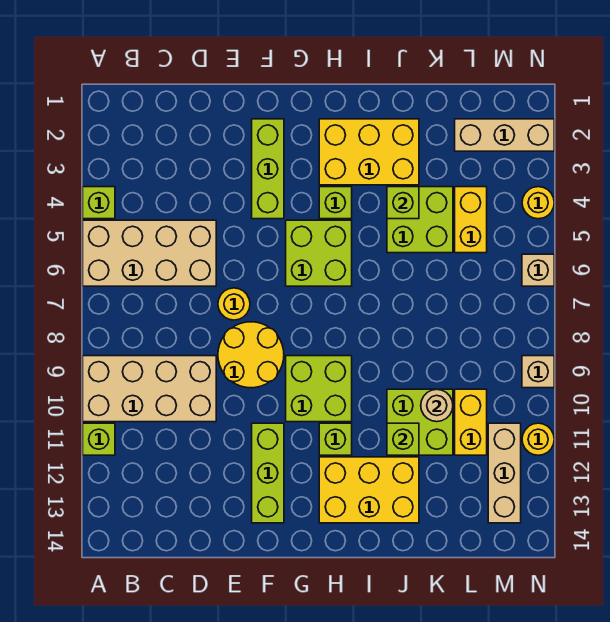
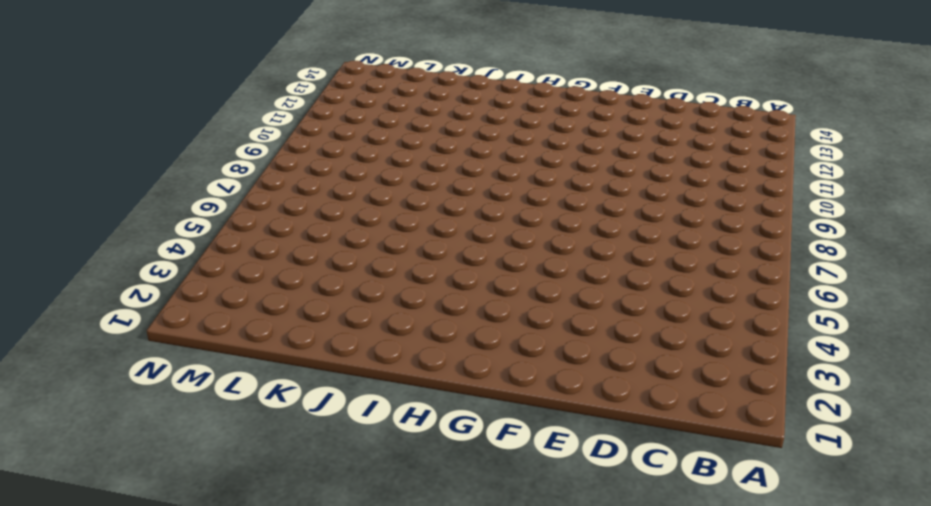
none -> lime brick A4 level 1
none -> tan brick A5:D6 level 1
none -> tan brick A9:D10 level 1

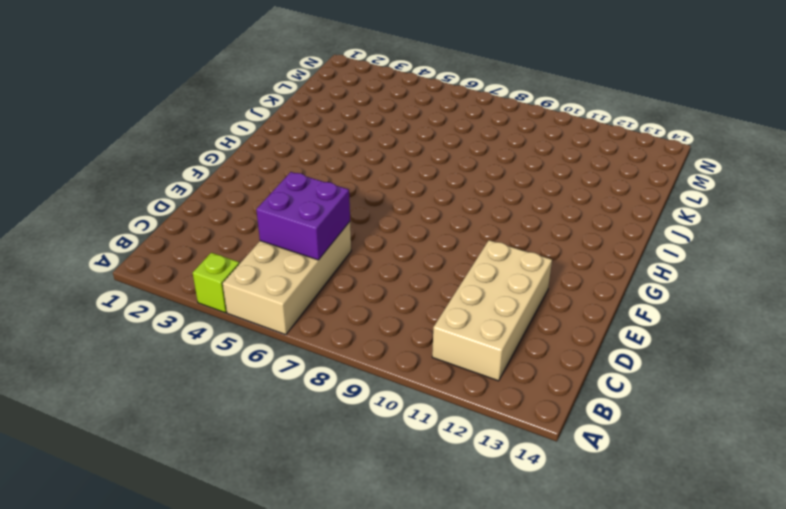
tan brick B11:E12 level 1 -> tan brick A9:D10 level 1
purple brick C5:D6 level 2 -> none
none -> lime brick A11 level 1
none -> yellow round brick E7 level 1
none -> yellow round brick E8:F9 level 1

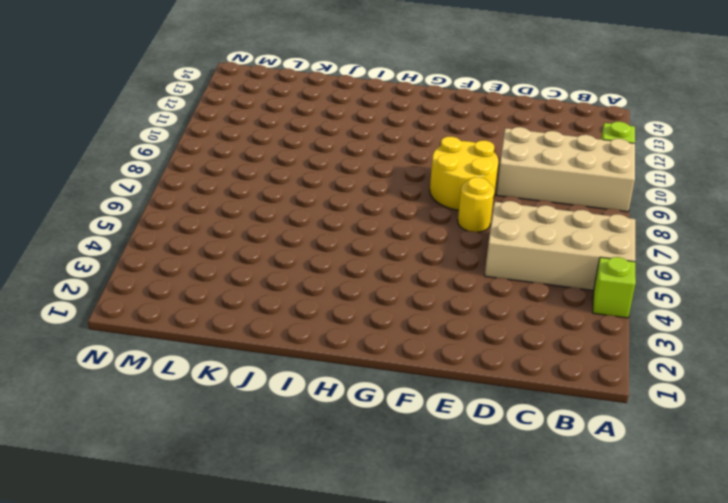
none -> lime brick F2:F4 level 1
none -> lime brick F11:F13 level 1
none -> lime brick G5:H6 level 1

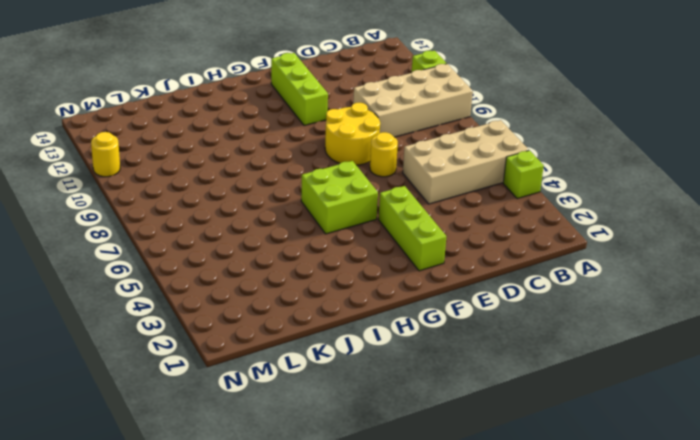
none -> lime brick G9:H10 level 1
none -> yellow brick H2:J3 level 1
none -> lime brick H4 level 1

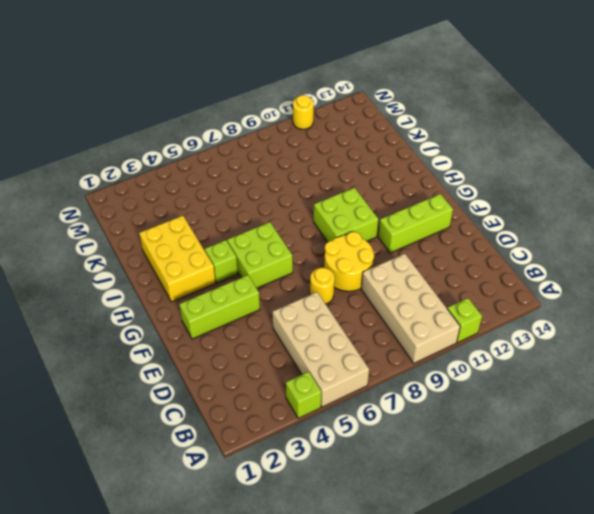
none -> lime brick H11 level 1
none -> yellow brick H12:J13 level 1
none -> lime brick J4:K5 level 1

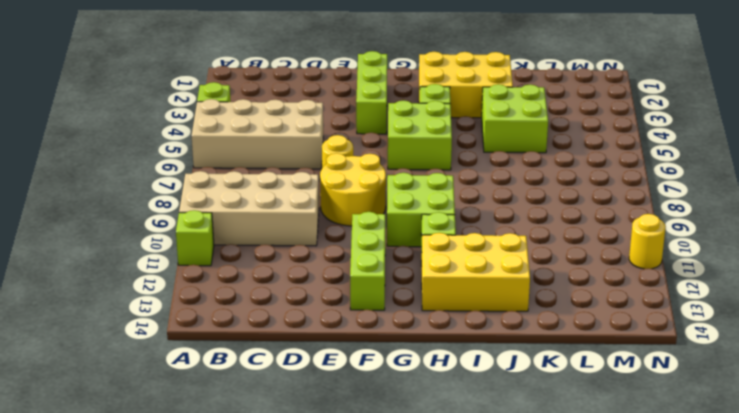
none -> lime brick J10:K11 level 1
none -> tan brick L2:N2 level 1
none -> yellow brick L4:L5 level 1

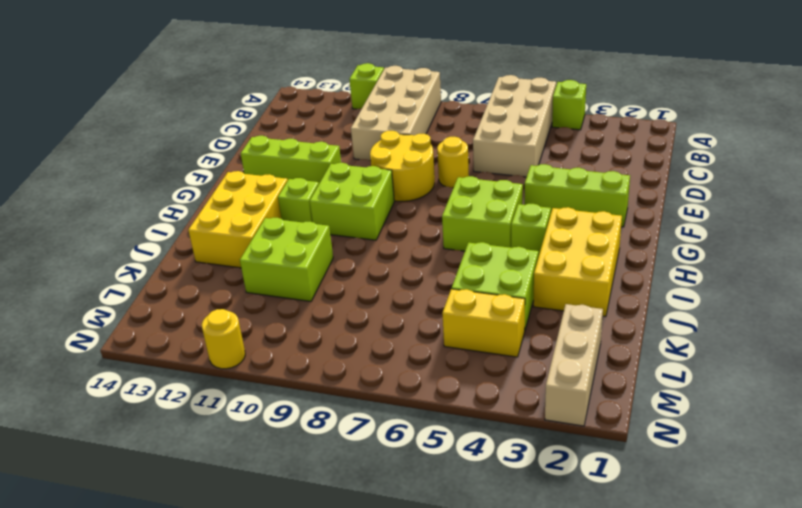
none -> yellow brick L10:L11 level 1
none -> tan brick M11:M13 level 1
none -> yellow round brick N4 level 1

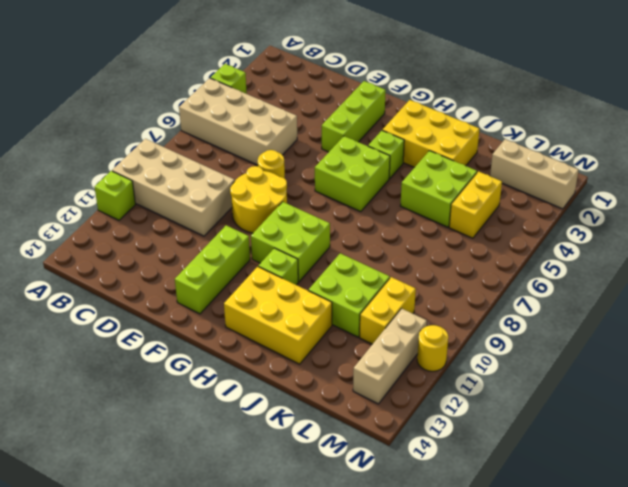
none -> yellow round brick N4 level 1
none -> tan brick N6 level 1
none -> tan brick N9 level 1

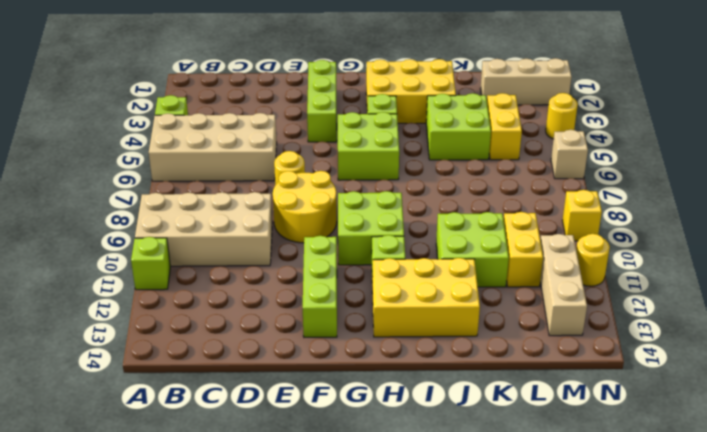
yellow brick N9 level 1 -> tan brick N9 level 1
none -> lime brick J4 level 2
none -> lime brick J11 level 2
none -> tan round brick K10 level 2

